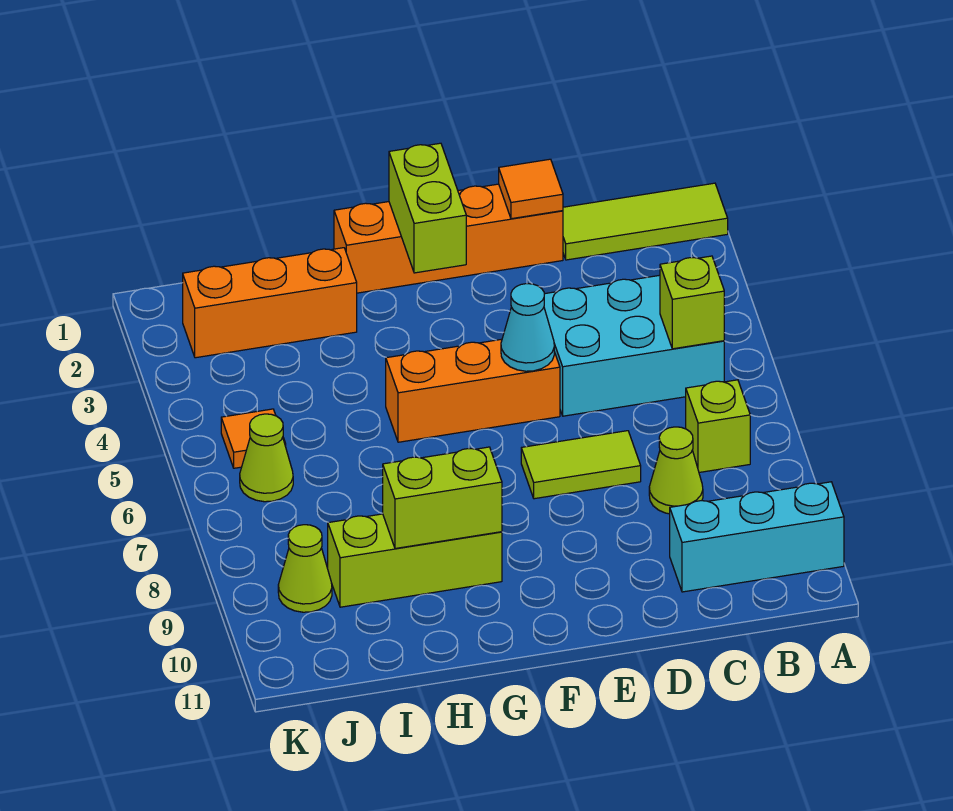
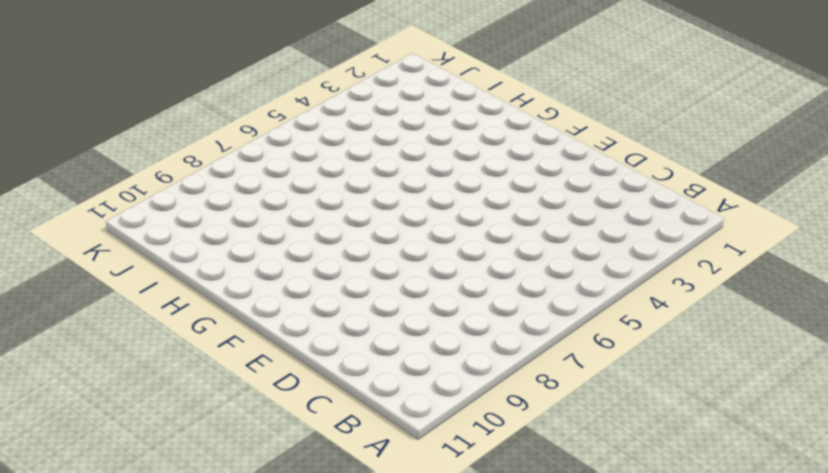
none -> lime tile A1:C1 level 1
none -> cyan brick A10:C10 level 1
none -> cyan brick B4:D5 level 1

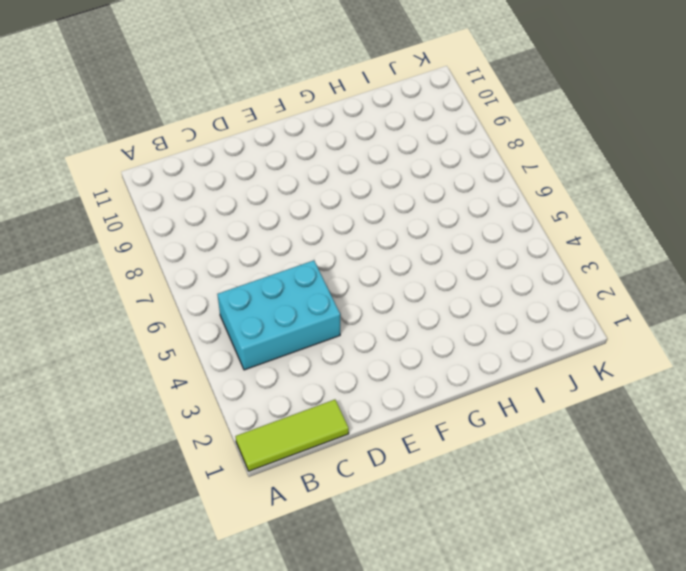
none -> cyan brick A10:C10 level 1
none -> lime brick B7 level 1
none -> lime cone C8 level 1

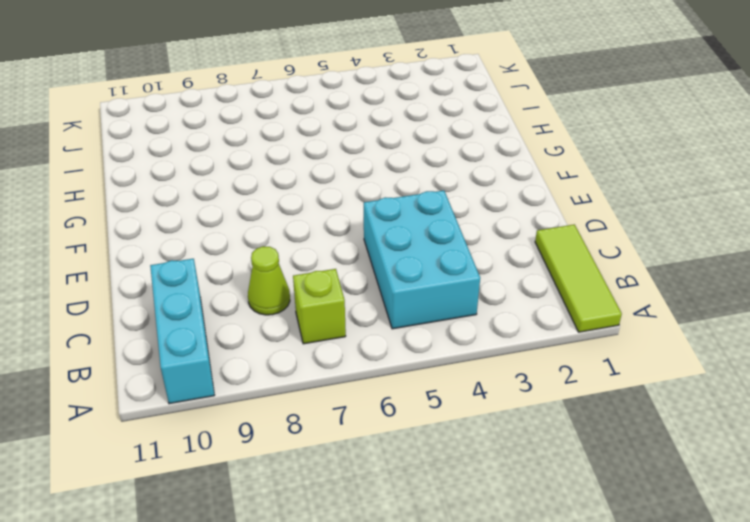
none -> orange brick D1:G1 level 1
none -> lime tile D7:E7 level 1
none -> orange brick E5:G5 level 1

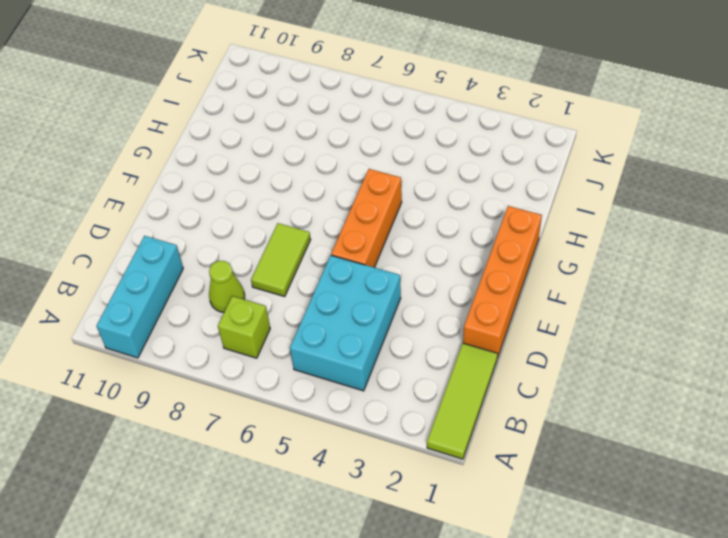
none -> lime brick G9:I9 level 1
none -> orange brick H2:J2 level 1
none -> orange tile J5 level 1

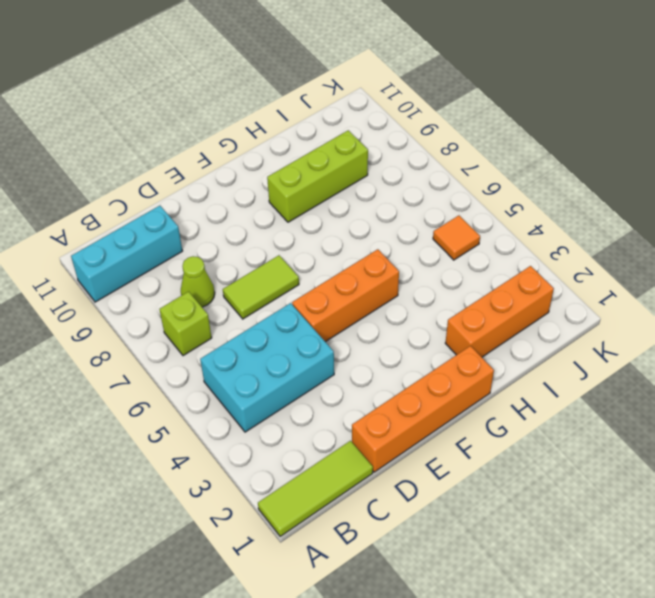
none -> lime cone J6 level 1
none -> lime cone J9 level 1
none -> lime brick B5 level 2

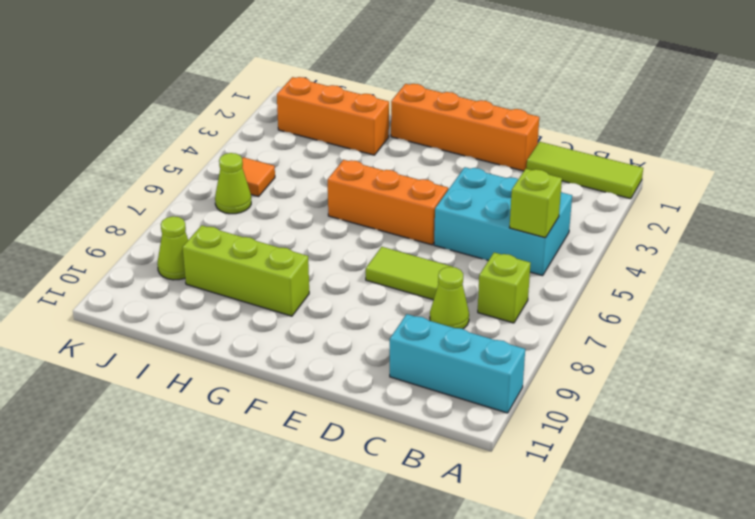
none -> orange tile D1 level 2
none -> cyan cone E5 level 2
none -> lime brick F1:F2 level 2

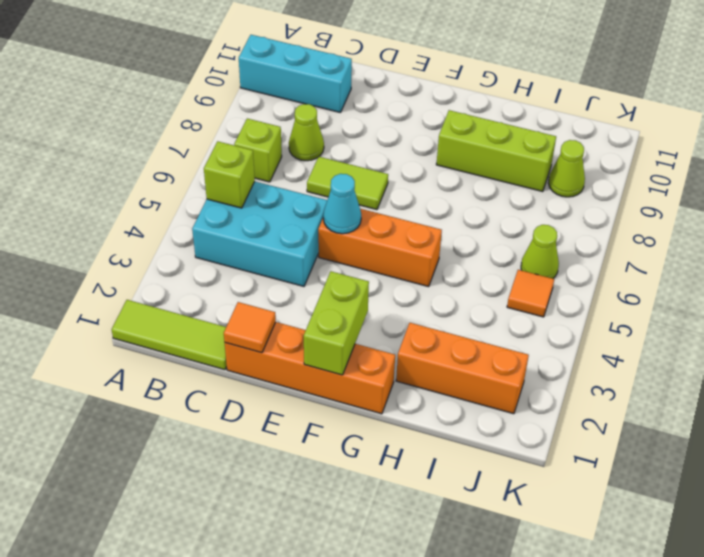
none -> lime brick G9:H9 level 2

